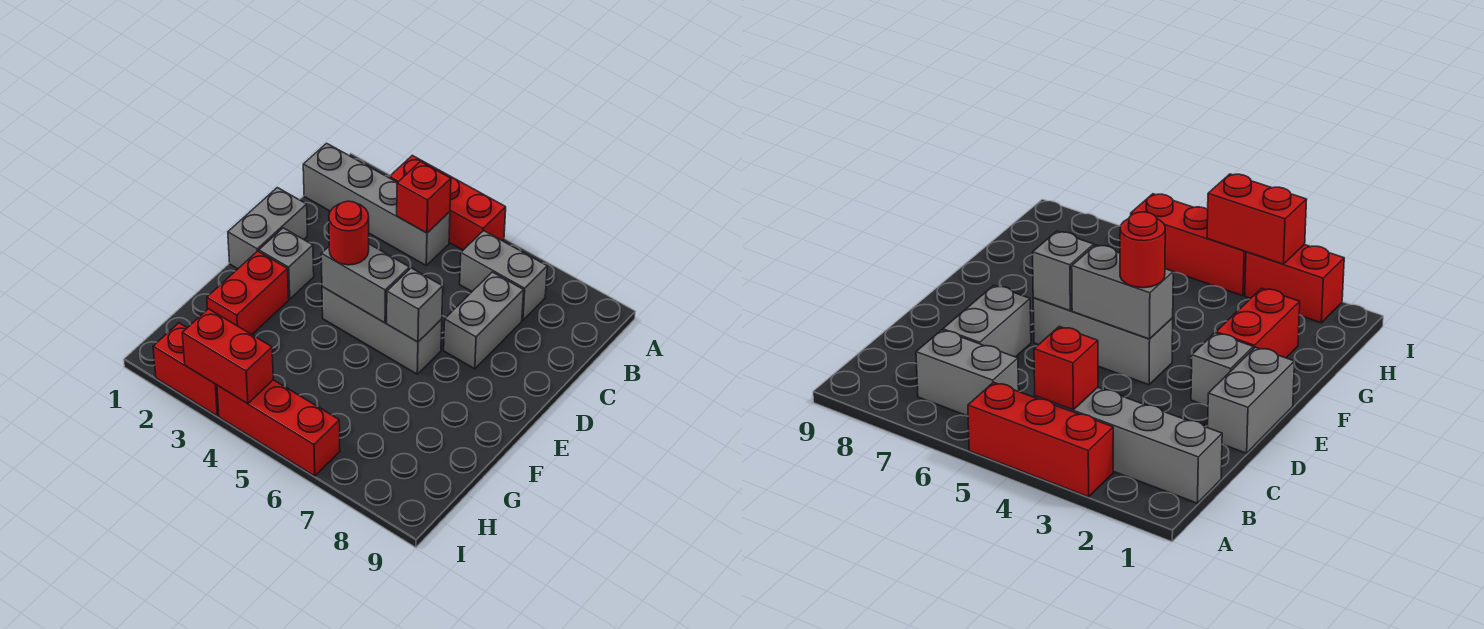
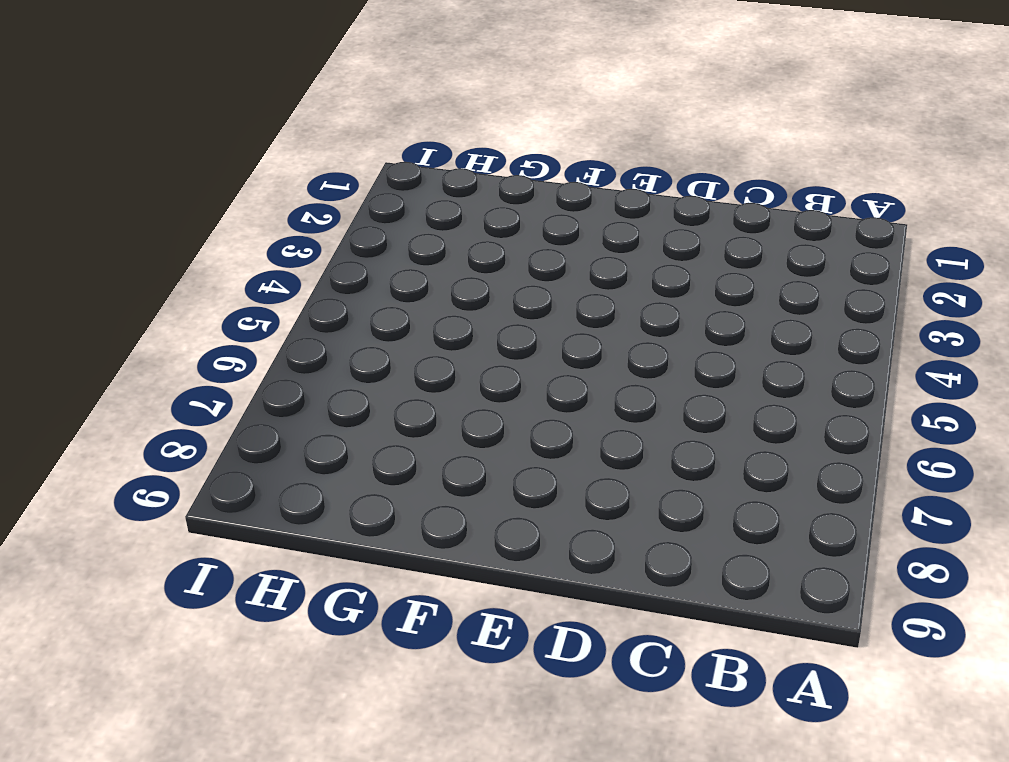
none -> red brick A3:A5 level 1
none -> grey brick B1:B4 level 1
none -> grey brick B6:B7 level 1

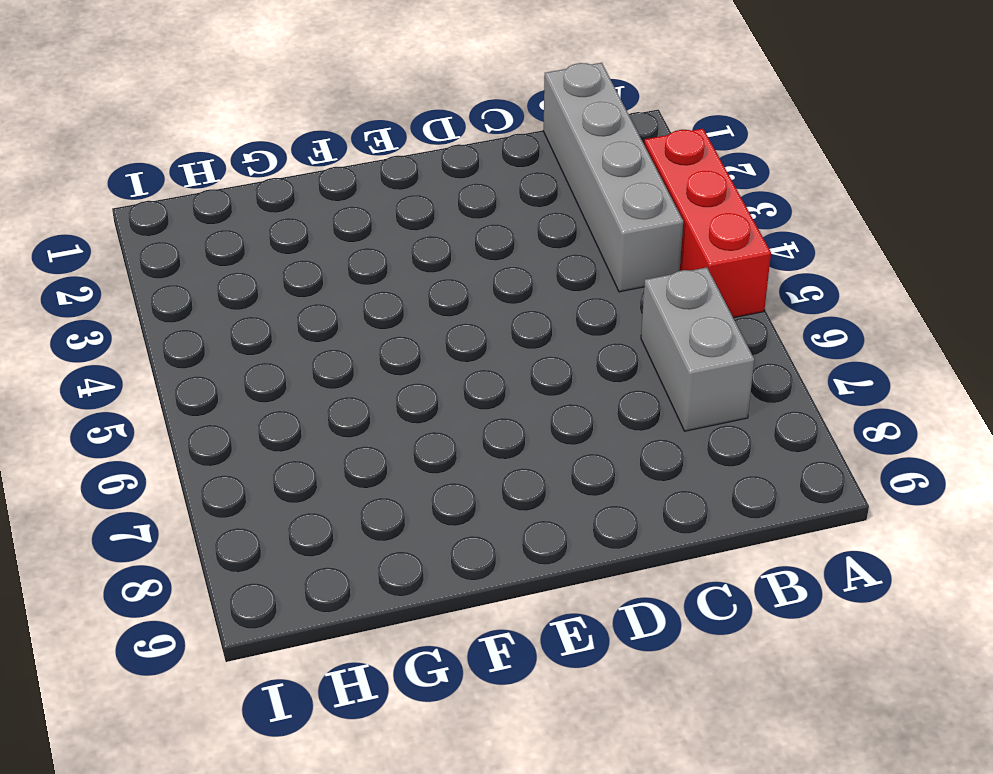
none -> grey brick C7:D7 level 1
none -> grey brick D1:E1 level 1
none -> grey brick E2 level 1

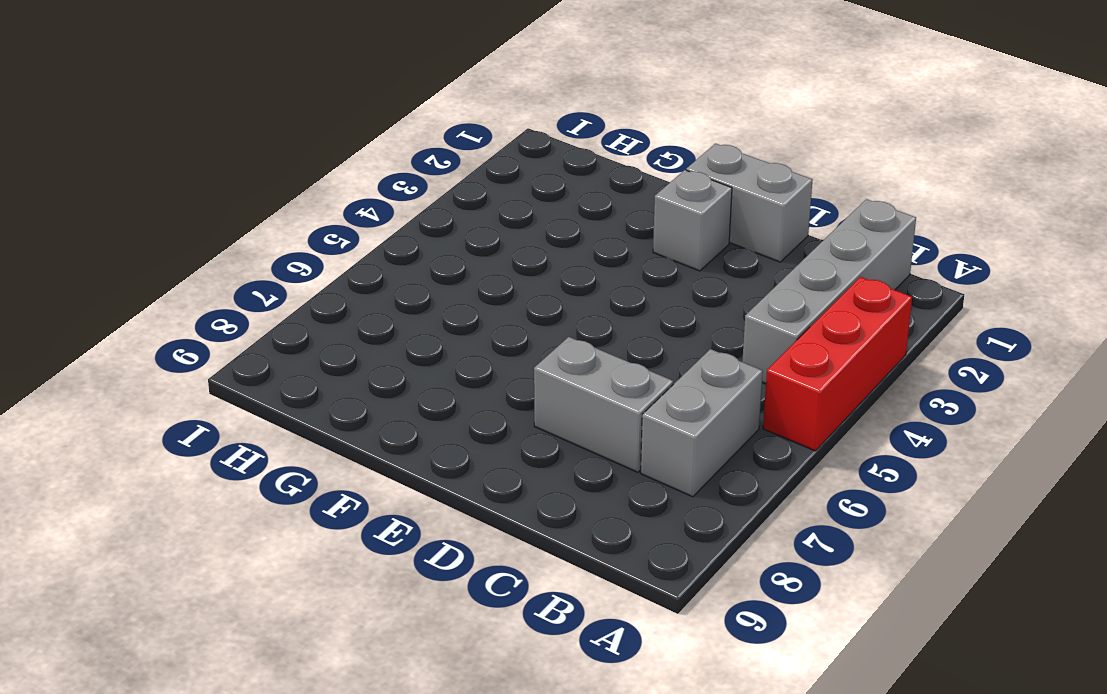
none -> grey brick E4:E6 level 1
none -> red brick F2:G2 level 1
none -> red brick I2:I3 level 1

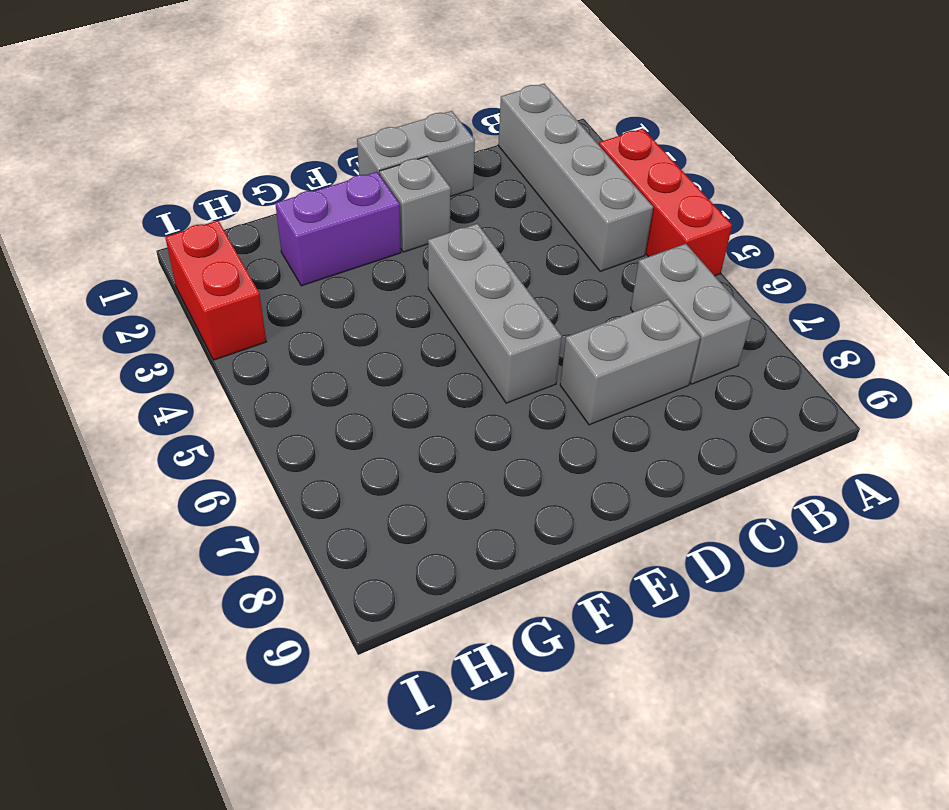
purple brick F2:G2 level 1 -> red brick F2:G2 level 1
none -> red brick I4:I6 level 1
none -> red brick B4 level 2
none -> grey brick E4:E5 level 2

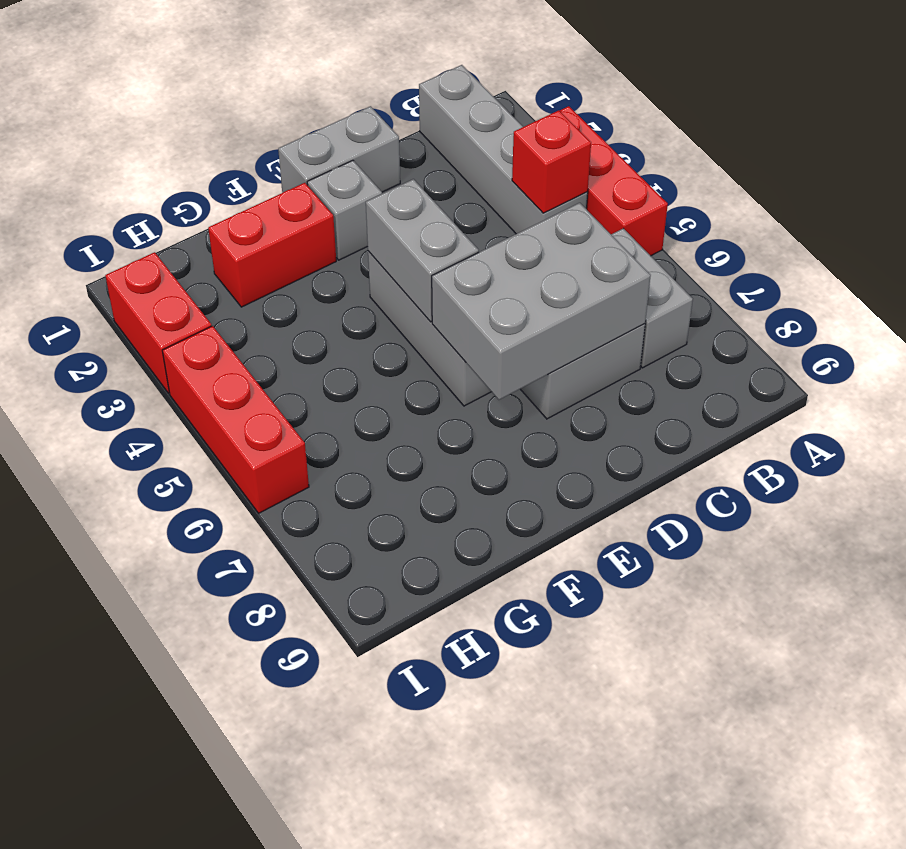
grey brick C6:E7 level 2 -> grey brick E6 level 2
none -> red brick I3:I4 level 2
none -> red round brick E4 level 3

